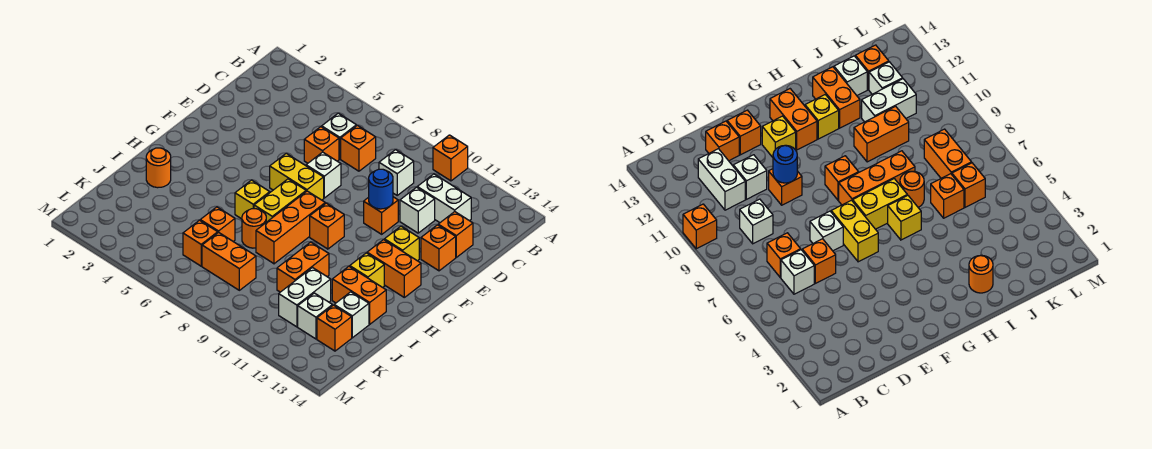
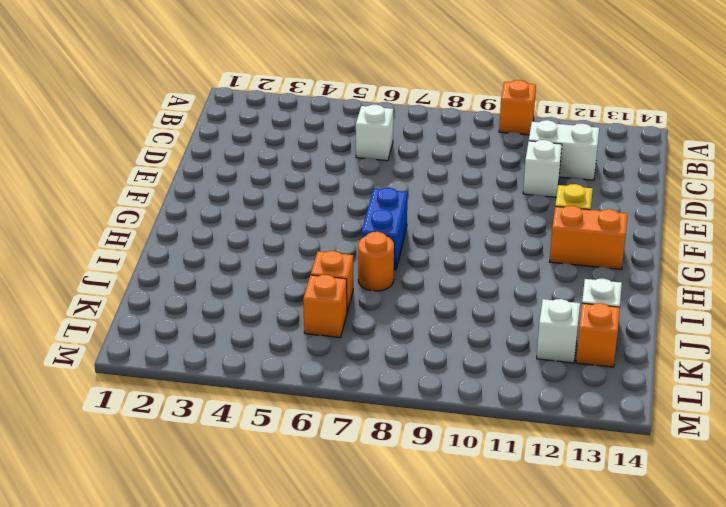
blue brick G7:H7 level 1 -> yellow brick G7:H7 level 1
none -> orange brick C7 level 1
none -> white brick C9 level 1
none -> orange brick D6 level 1
none -> orange brick D13 level 1

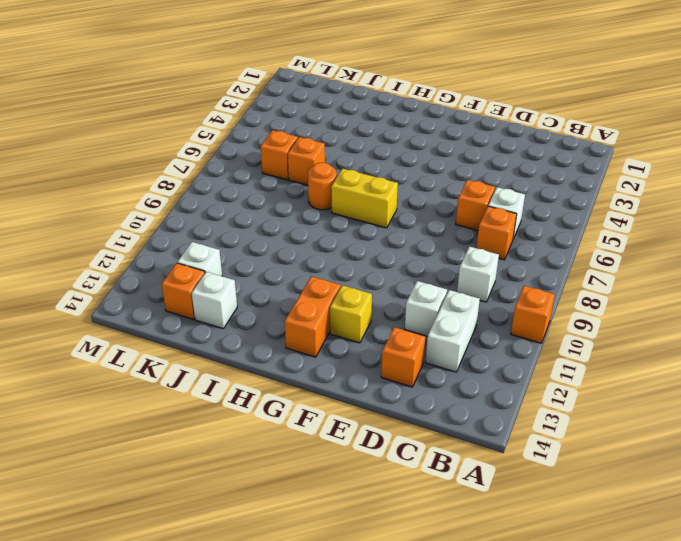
none -> white brick E7 level 1
none -> orange brick E10 level 1
none -> orange brick E13 level 1
none -> yellow brick F6:F7 level 1

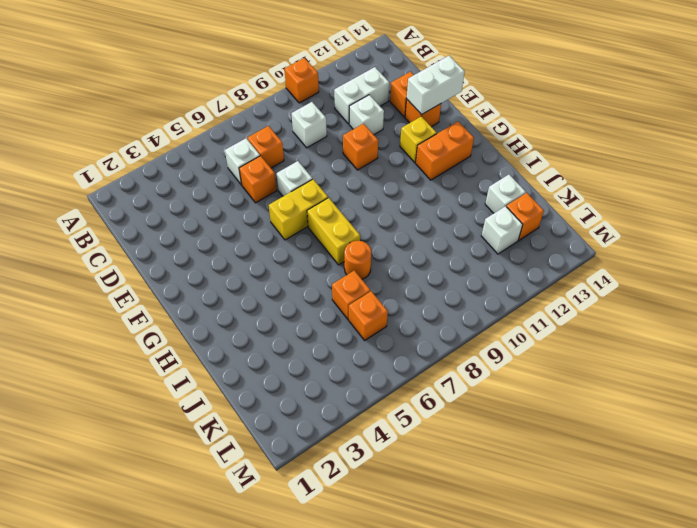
white brick E13:E14 level 2 -> white brick J11:K11 level 1
none -> orange brick G8:I8 level 1
none -> orange brick G9 level 1
none -> yellow brick H6 level 1
none -> yellow brick H12 level 1

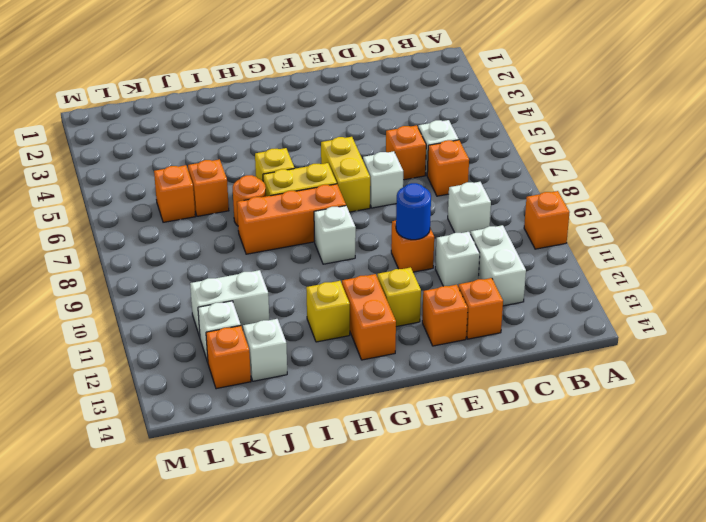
white brick G9 level 1 -> orange brick G9 level 1
none -> orange round brick I2 level 1
none -> orange brick I10:J10 level 1
none -> orange brick I12:I13 level 1
none -> orange brick K7:K8 level 1

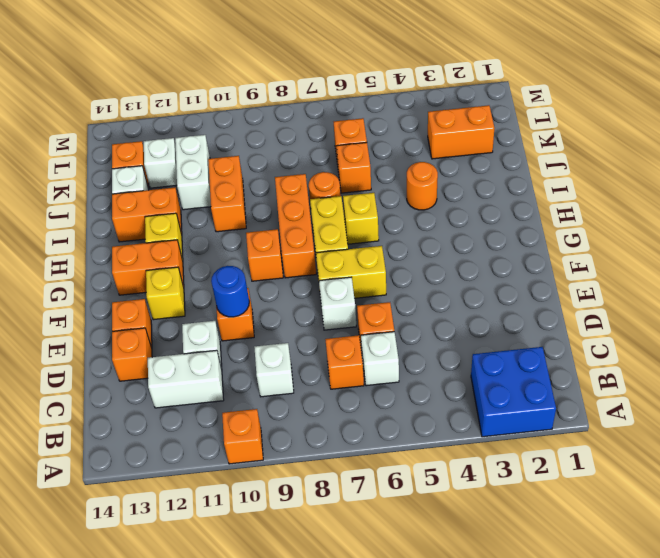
blue brick A2:B3 level 1 -> none
orange round brick I4 level 1 -> orange round brick I2 level 1
orange brick K2:K3 level 1 -> orange brick K7:K8 level 1

